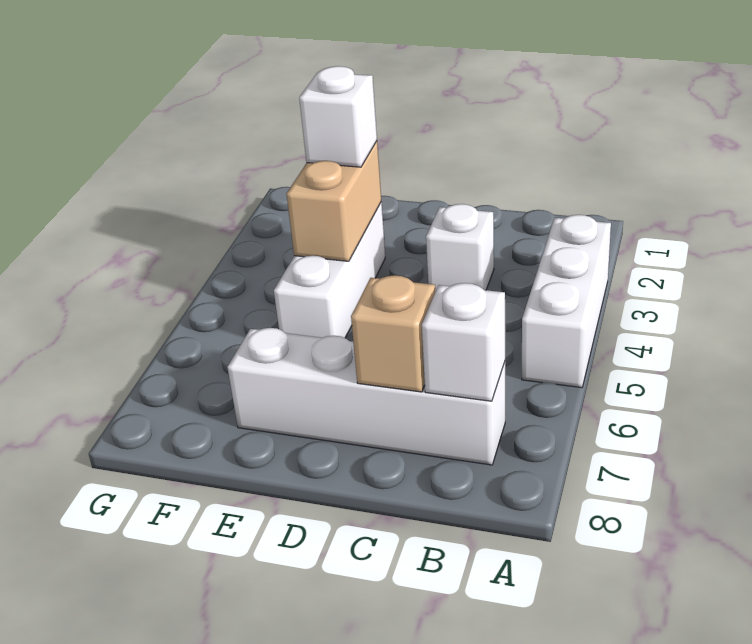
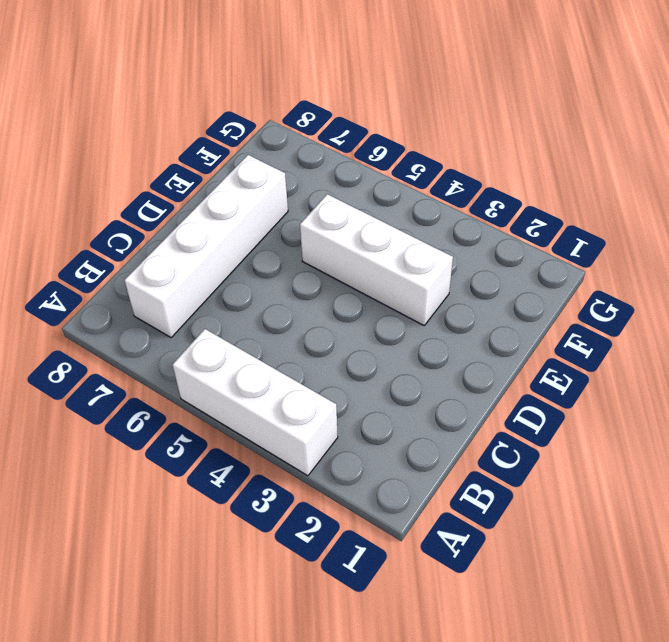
none -> white brick C3 level 1
none -> white brick B7 level 2

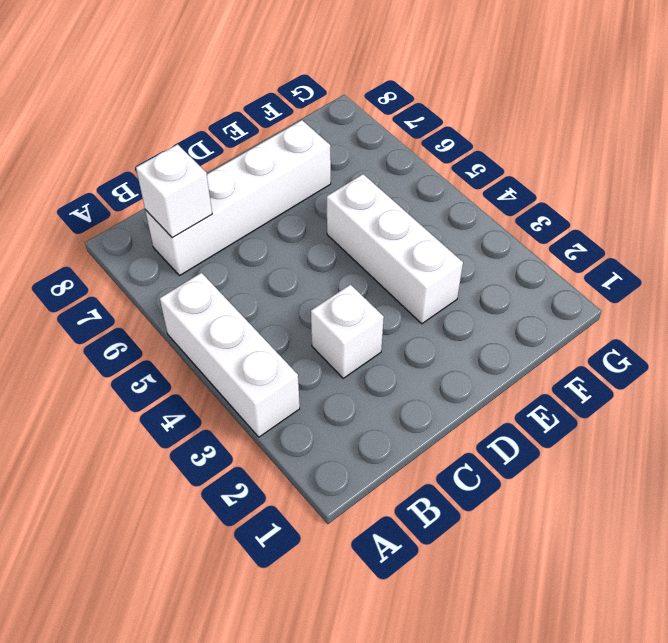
none -> tan brick C7 level 2
none -> tan brick E3:E4 level 2

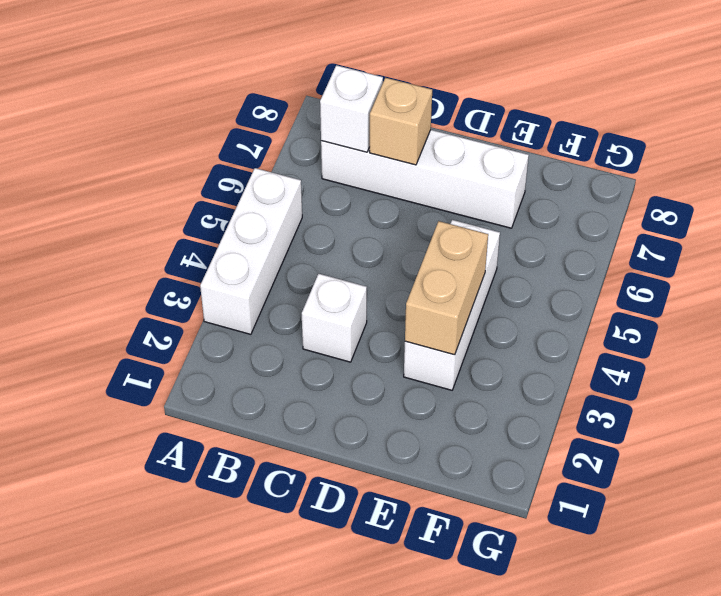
none -> white brick E3 level 3

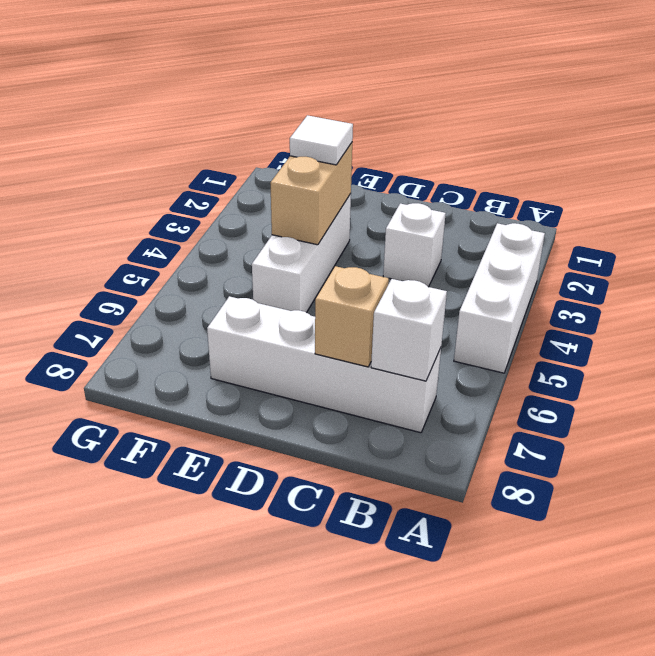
white tile E3 level 3 -> white brick E3 level 3

